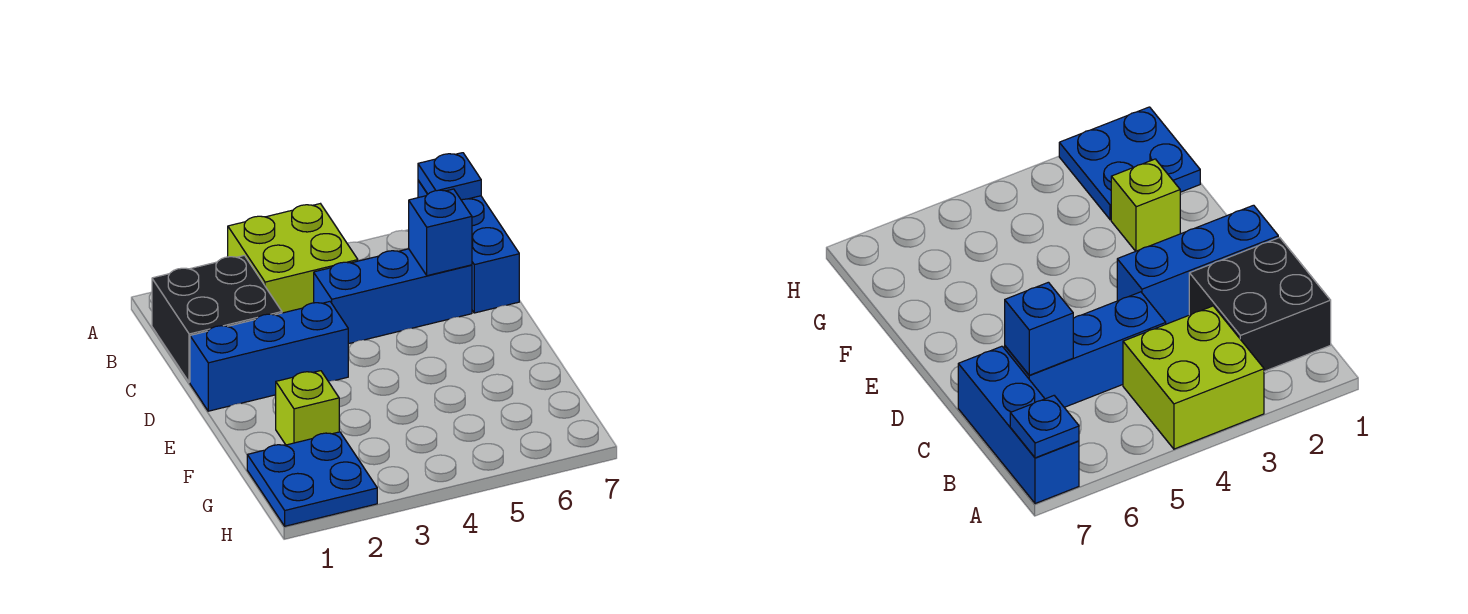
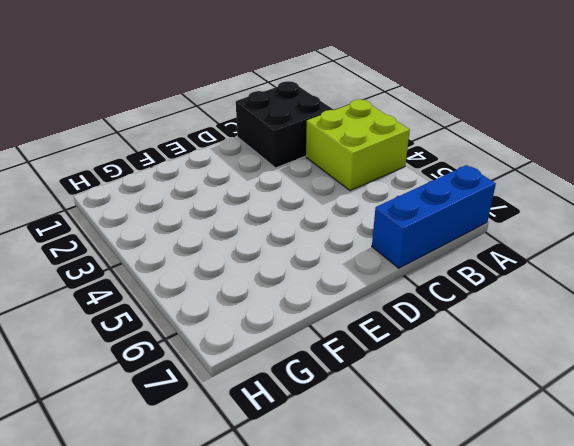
none -> blue brick C4:C6 level 1
none -> blue brick D1:D3 level 1

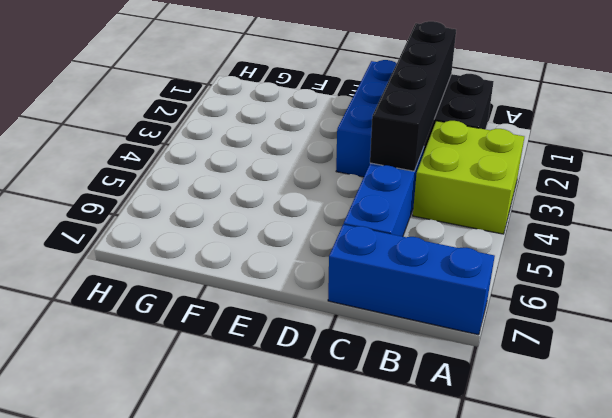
black brick C1:C4 level 2 -> none
none -> lime brick F2 level 1
none -> blue plate G1:H2 level 1

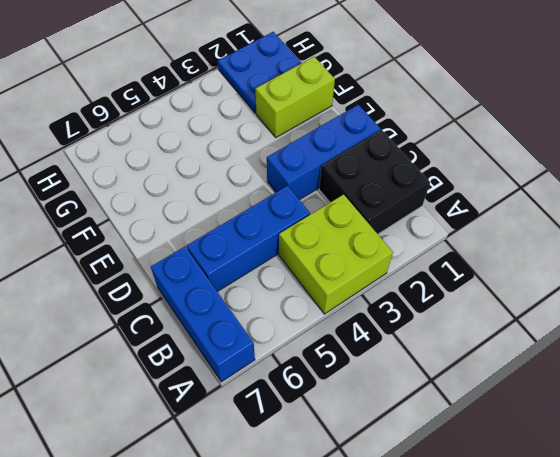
lime brick F1:F2 level 1 -> lime brick F2 level 1
none -> blue plate A7 level 2
none -> blue brick C6 level 2

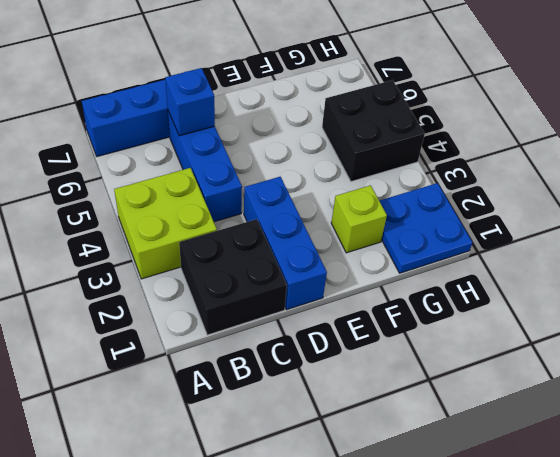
black brick G4:H5 level 1 -> none
none -> blue plate A7 level 2

